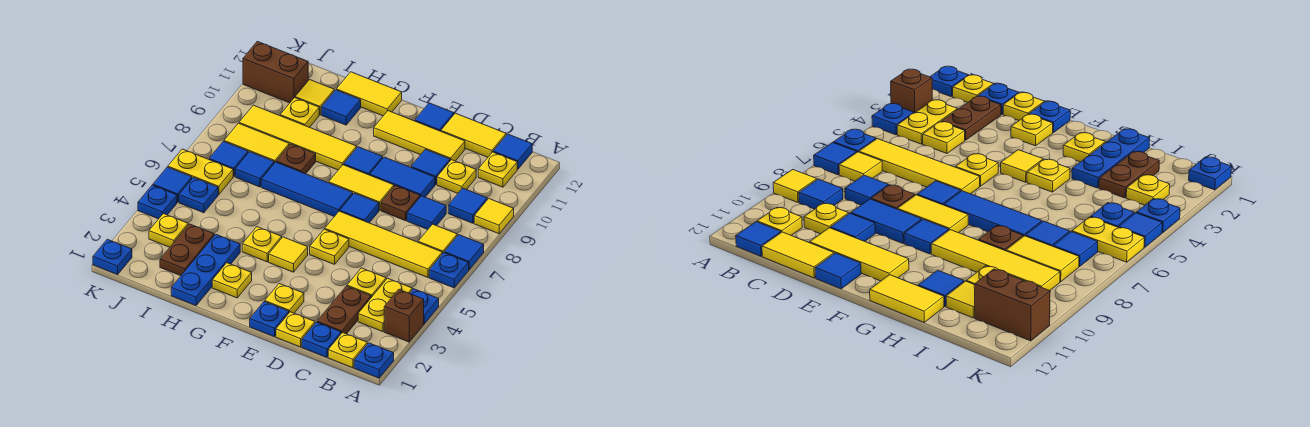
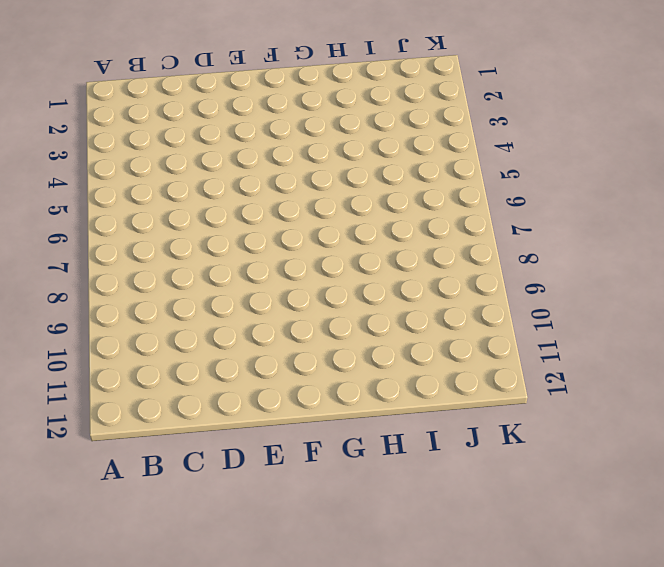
none -> blue plate A1 level 1
none -> brown brick A3 level 1
none -> blue plate A4 level 1
none -> blue plate A6 level 1

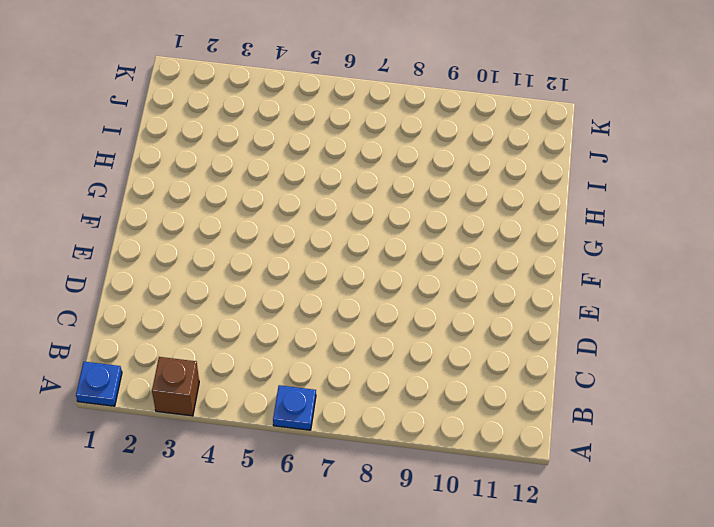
none -> blue plate A4 level 1
none -> blue tile A7 level 1
none -> yellow tile A9 level 1
none -> yellow plate B1 level 1

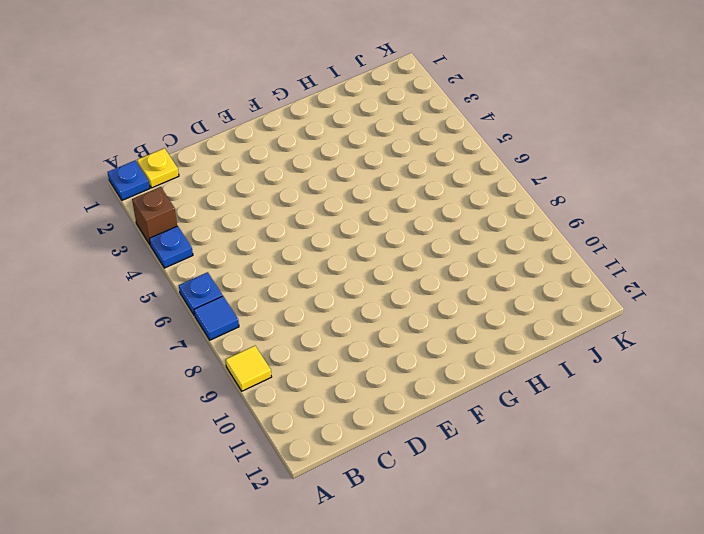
none -> yellow plate B3:B4 level 1
none -> yellow tile B6:E6 level 1
none -> yellow tile B7 level 1
none -> blue tile B9 level 1

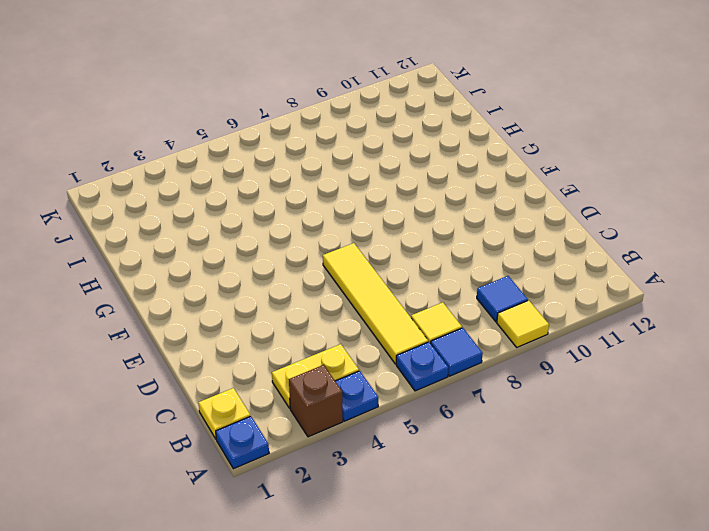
none -> yellow plate B11 level 1
none -> blue tile B12 level 1
none -> blue plate C1 level 1
none -> brown plate C2:C3 level 1

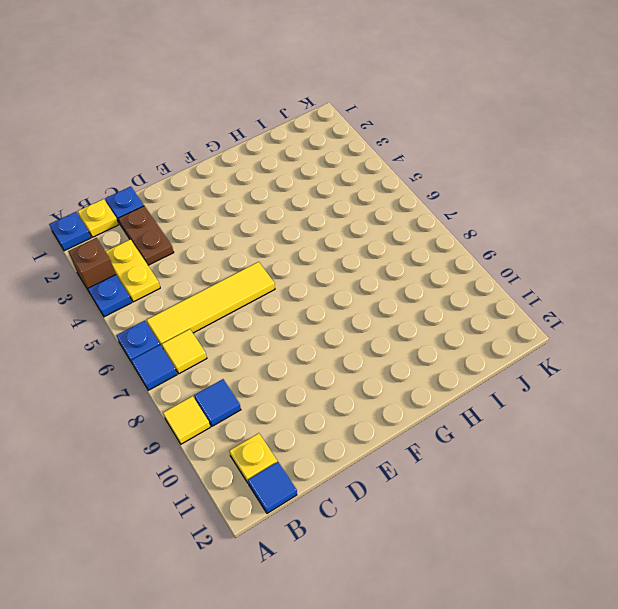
none -> yellow plate C4 level 1
none -> blue tile C8 level 1
none -> yellow plate C10 level 1
none -> yellow tile C12:D12 level 1

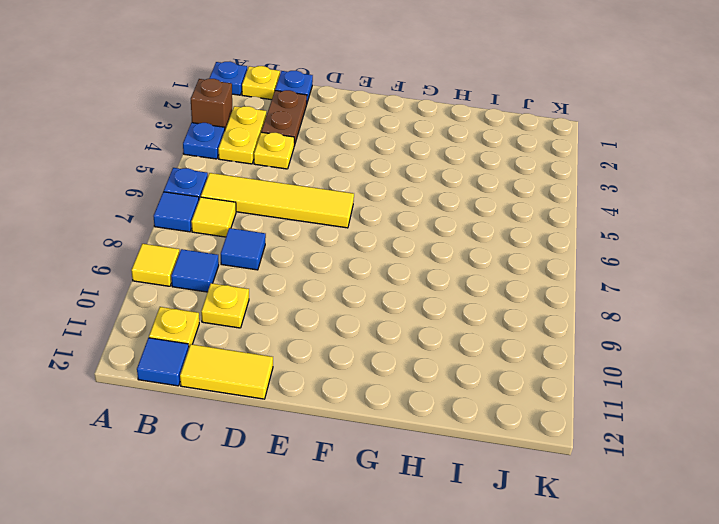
none -> yellow plate D1 level 1
none -> brown plate D8 level 1
none -> blue tile D9:E9 level 1
none -> blue tile D10 level 1

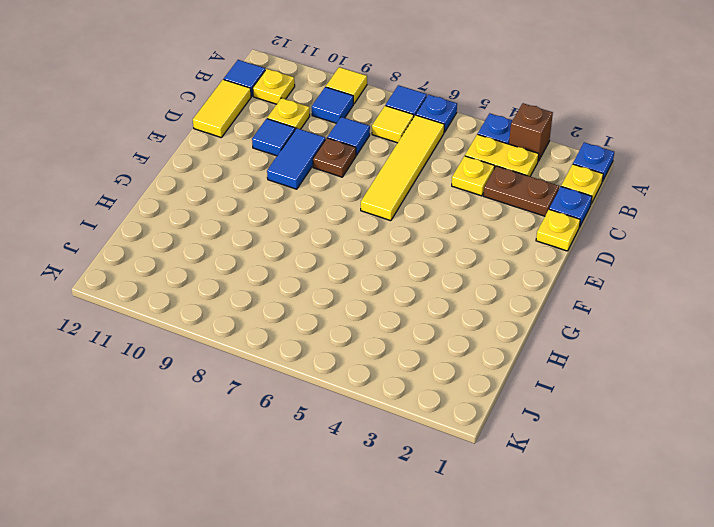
none -> yellow tile D11:F11 level 1
none -> blue plate E1 level 1
none -> yellow plate E2 level 1
none -> yellow plate E5 level 1

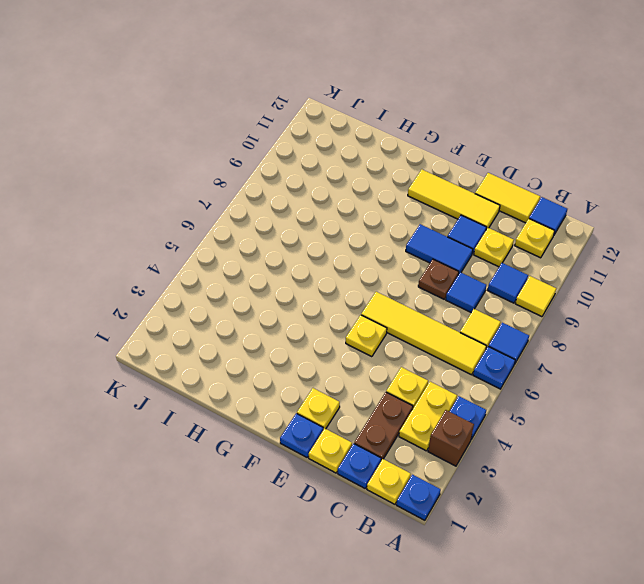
none -> blue tile E7 level 1
none -> yellow tile E8:F8 level 1
none -> blue tile E12 level 1
none -> yellow tile F4 level 1

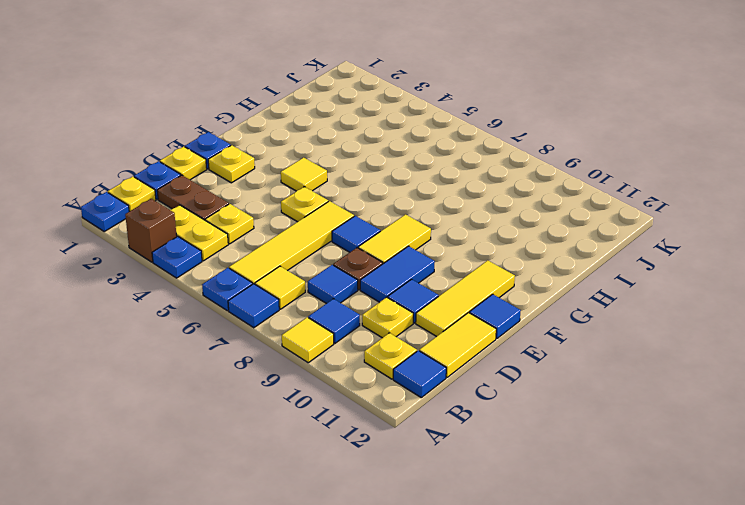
none -> blue tile F7:H7 level 1
none -> blue tile F9 level 1
none -> yellow plate G2 level 1
none -> yellow plate G4 level 1

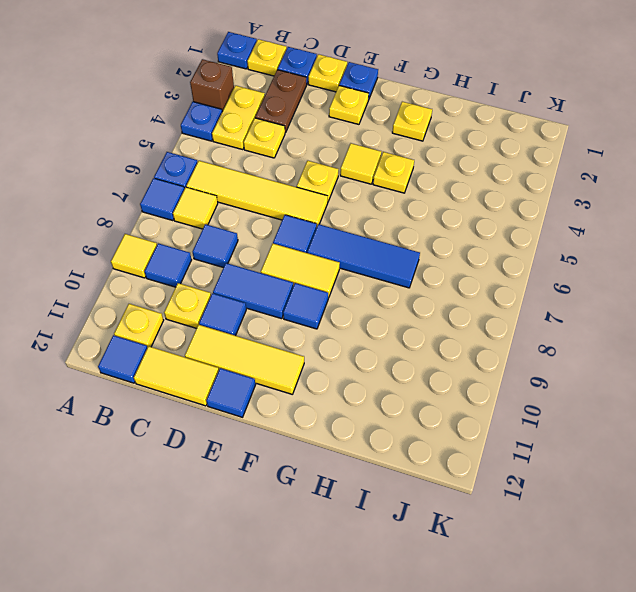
none -> brown plate D8 level 1
none -> yellow tile G9:J9 level 1
none -> yellow tile G12:H12 level 1
none -> blue plate H1:H3 level 1

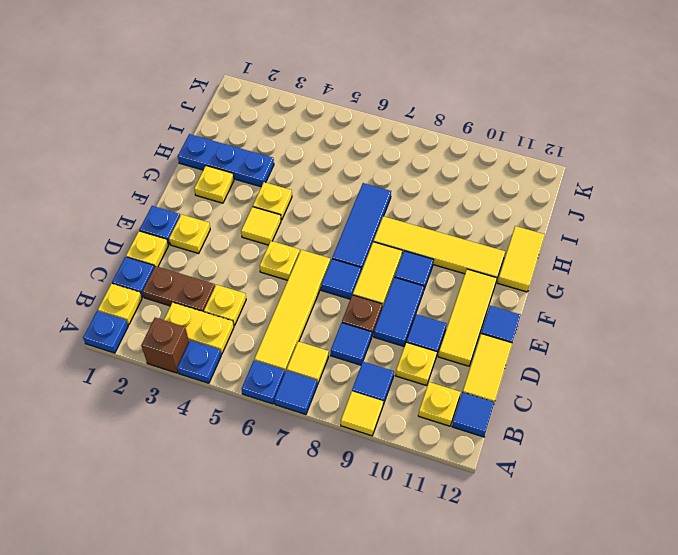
yellow tile G8:G11 level 1 -> yellow tile G9:J9 level 1
none -> brown plate H8 level 1
none -> blue tile H11 level 1
none -> brown plate I2:I3 level 1
none -> blue tile I7 level 1

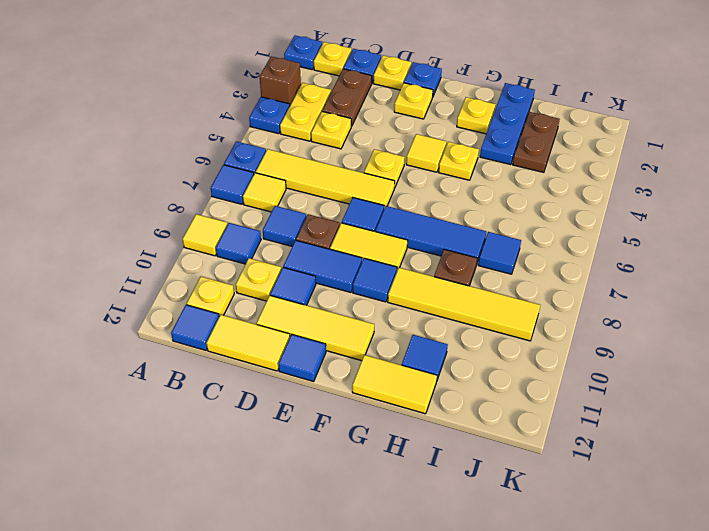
none -> yellow tile I8:J8 level 1
none -> yellow plate I10 level 1
none -> yellow tile I11 level 1
none -> yellow plate J3 level 1

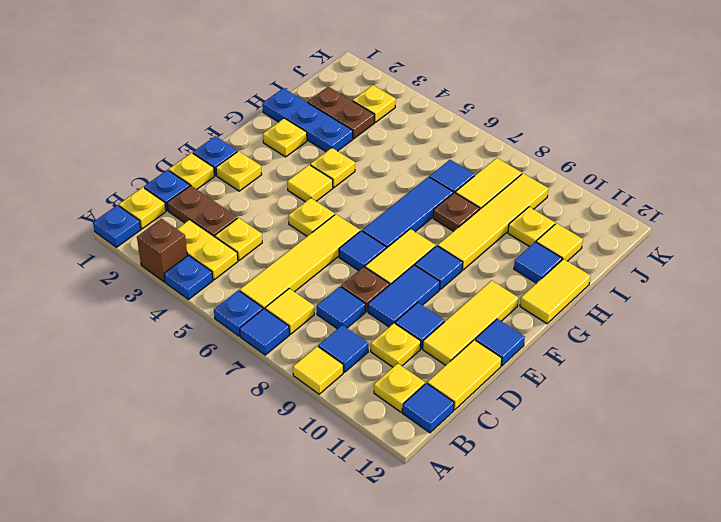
none -> blue plate J5 level 1
none -> yellow plate J6:K6 level 1
none -> blue tile J7 level 1
none -> brown brick J11:K11 level 1

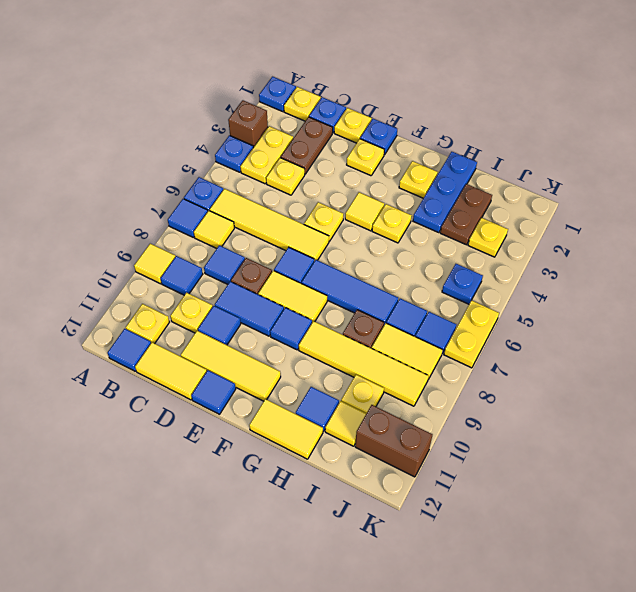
yellow plate K6:K7 level 1 -> yellow plate J6:K6 level 1
none -> blue plate K1 level 1
none -> blue plate K4 level 1
none -> blue tile K5 level 1

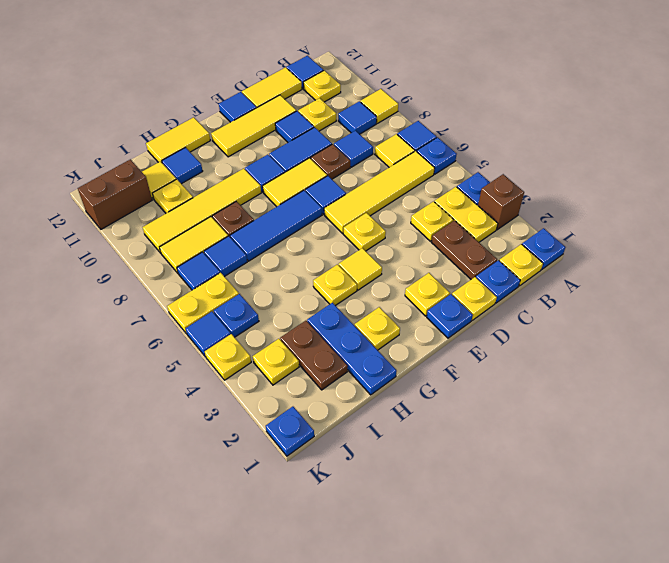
yellow plate K4 level 1 -> blue plate K4 level 1

